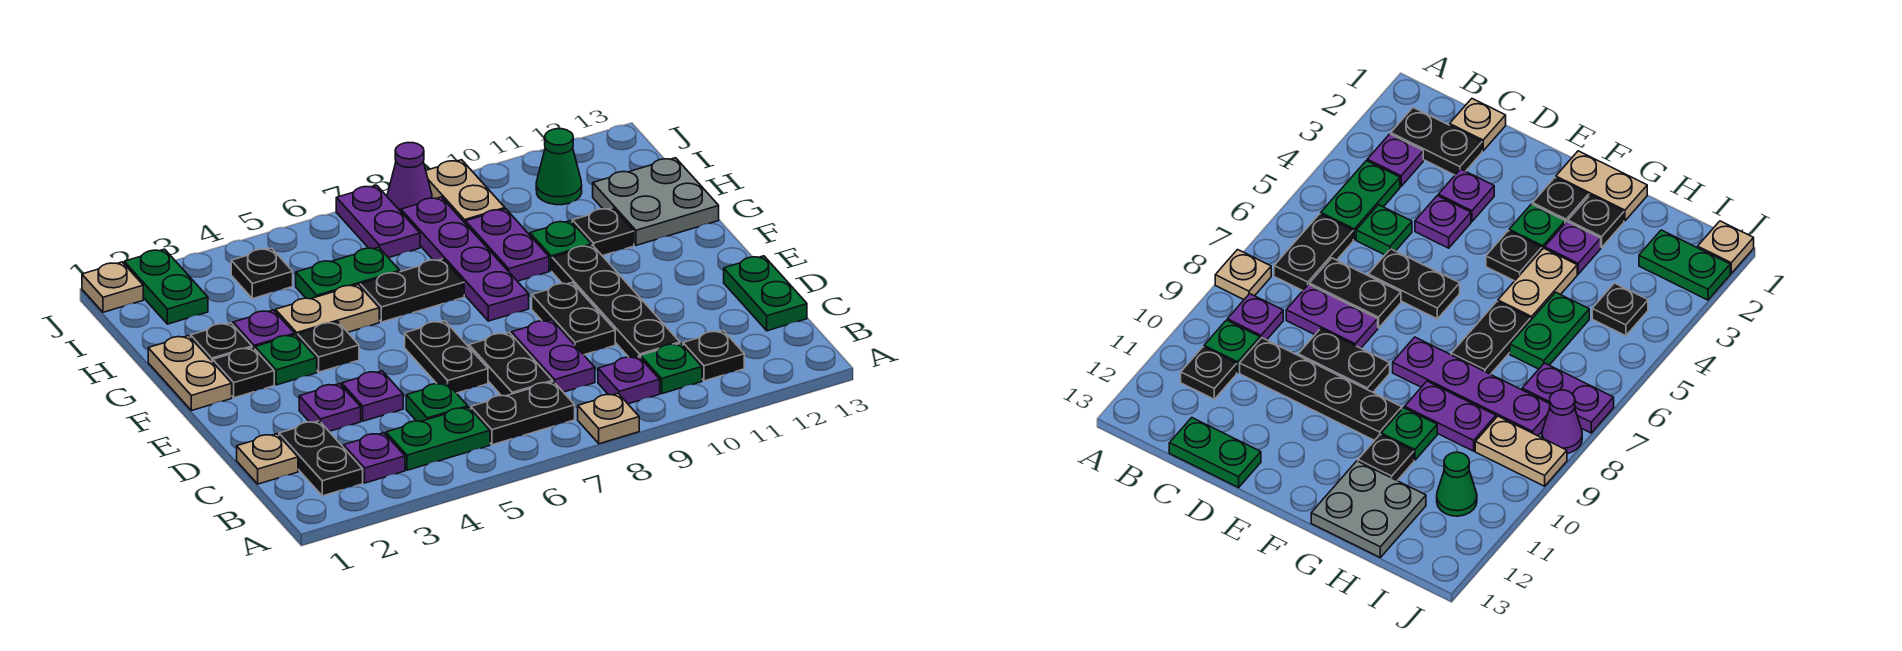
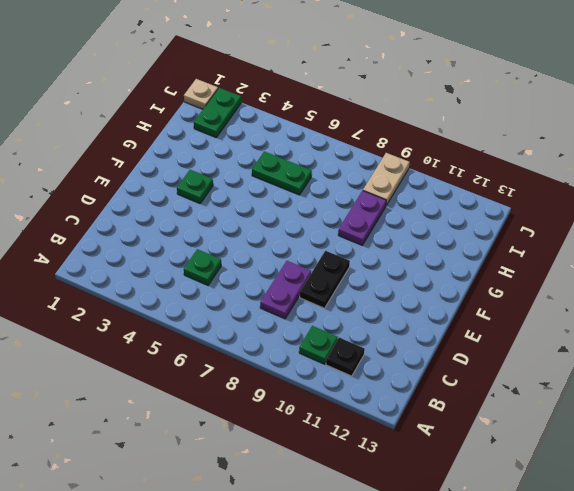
none -> tan plate A8 level 1
none -> black plate B2:C2 level 1
none -> purple plate B3 level 1
none -> green plate B4:B5 level 1

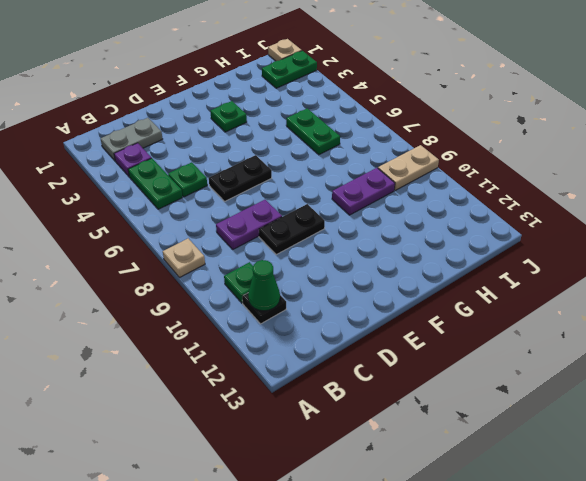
grey plate B2:C2 level 1 -> black plate B2:C2 level 1
green cone B11 level 2 -> green cone I11 level 1
none -> black plate B6:B7 level 1
none -> purple plate B9 level 1
none -> tan plate C1 level 1
none -> black plate C7:D7 level 1

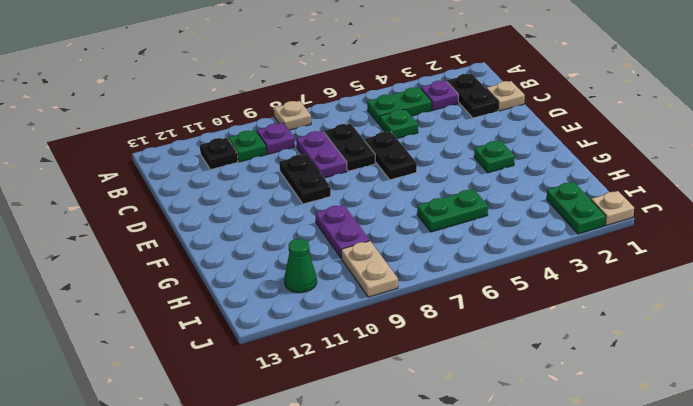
none -> black plate B6:B7 level 1
none -> black plate C10:F10 level 1
none -> green plate C13:D13 level 1
none -> purple plate D3 level 1

